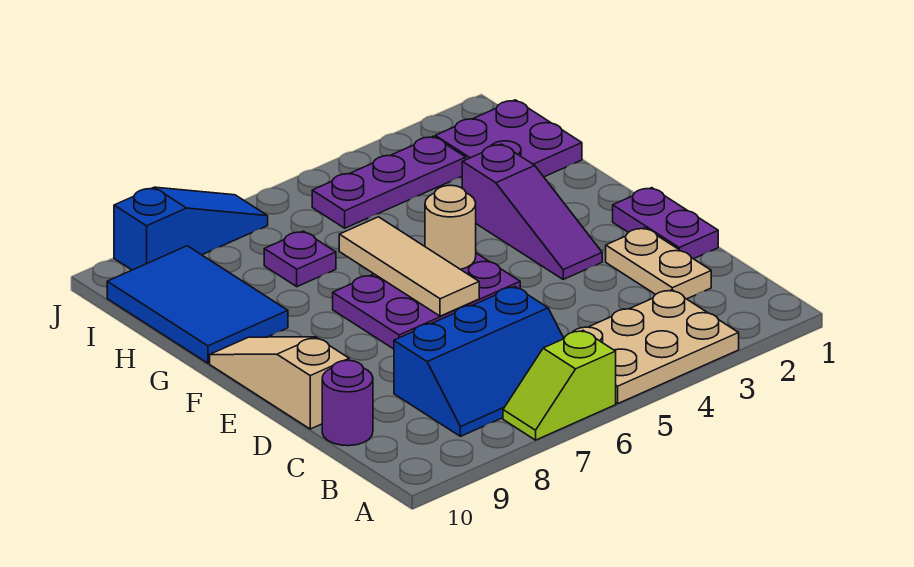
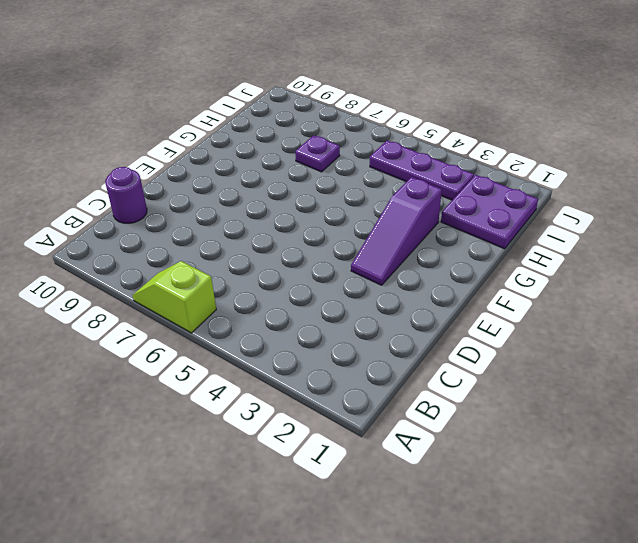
none -> tan plate A3:B5 level 1
none -> blue slope B6:C8 level 1 top C
none -> tan plate C2:D2 level 1

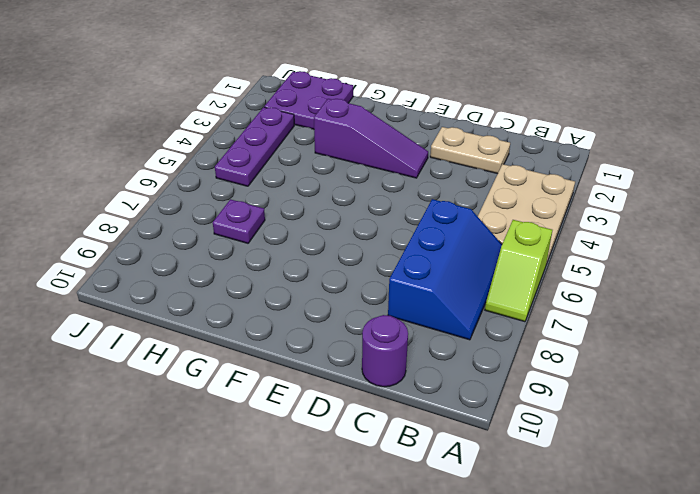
none -> purple plate D1:E1 level 1
none -> tan slope D10:F10 level 1 top D
none -> purple plate E5:F7 level 1

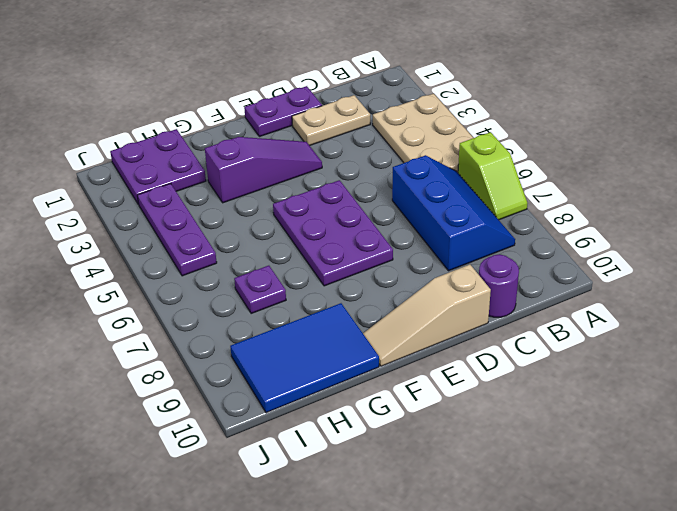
none -> blue slope J7:J9 level 1 top 9
none -> tan tile E6:G6 level 2
none -> tan round brick F5 level 2

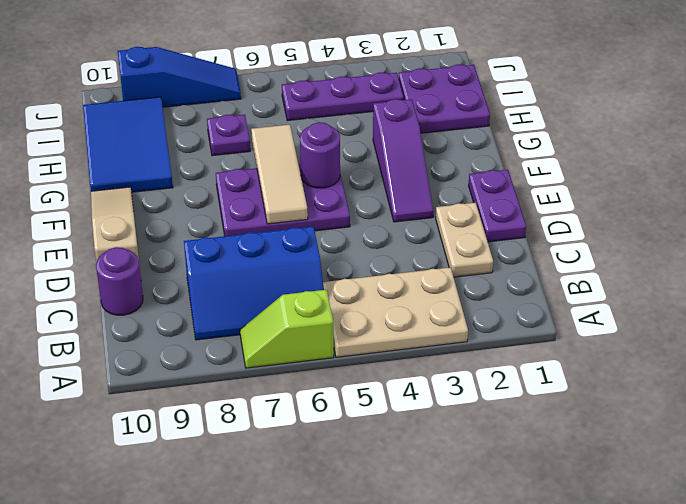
purple round brick F5 level 2 -> tan round brick F5 level 2

